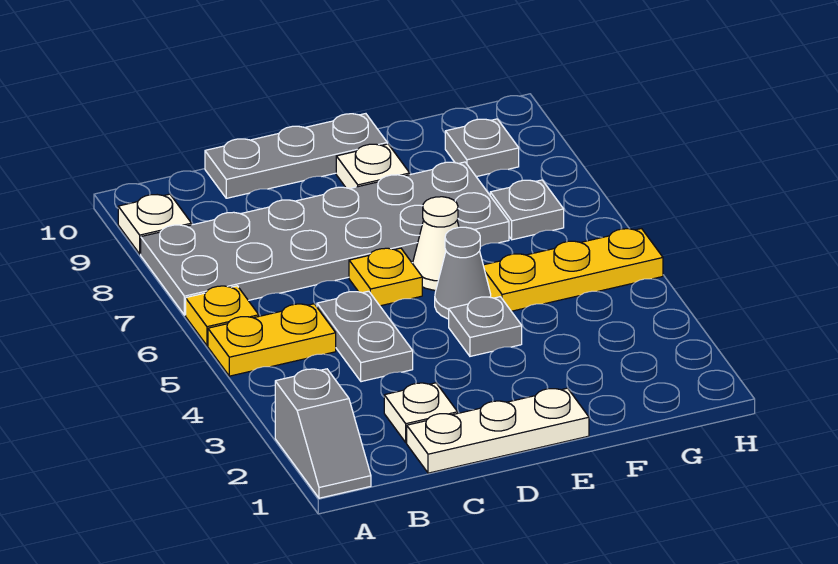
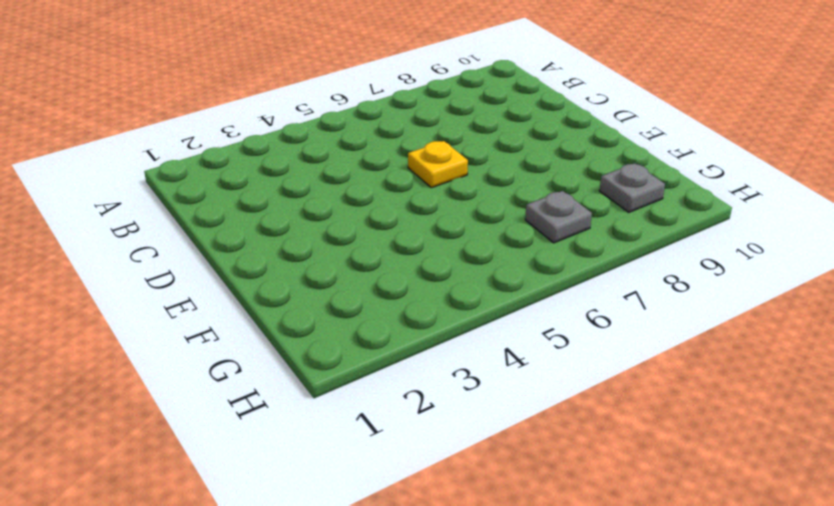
none -> grey slope A1:A2 level 1 top 2
none -> yellow plate A5:B5 level 1
none -> yellow plate A6 level 1

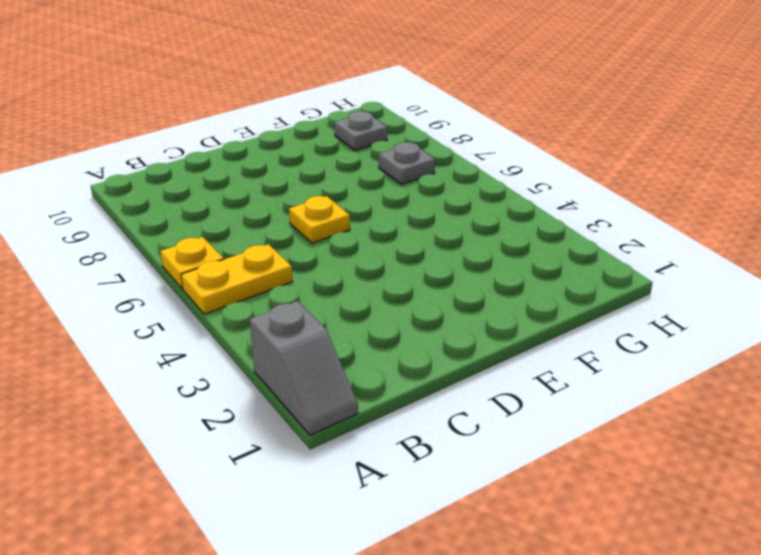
none -> grey plate A7:F8 level 1
none -> white plate A9 level 1
none -> white plate C1:E1 level 1

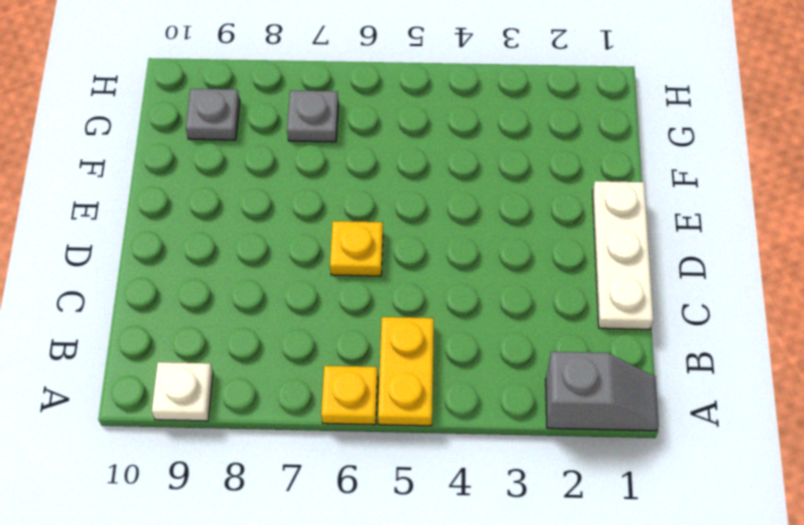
none -> grey plate A7:F8 level 1
none -> white plate C2 level 1
none -> grey plate C4:C5 level 1

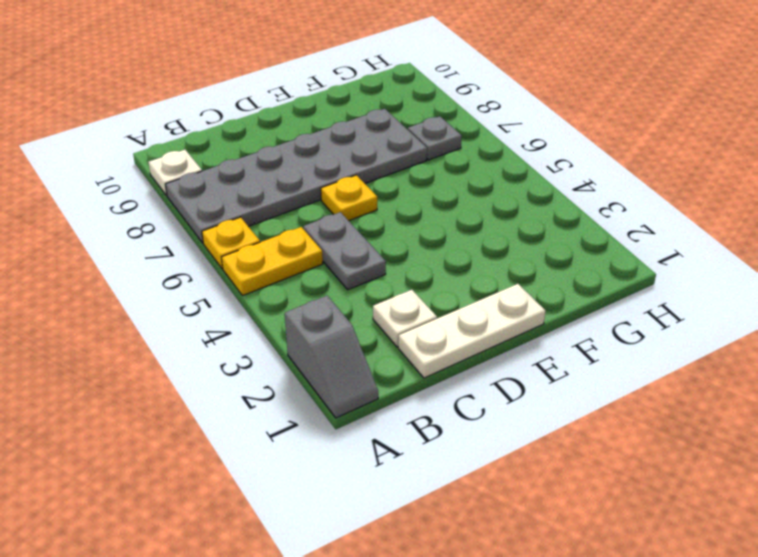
none -> grey plate C10:E10 level 1
none -> grey plate E4 level 1
none -> grey cone E5 level 1

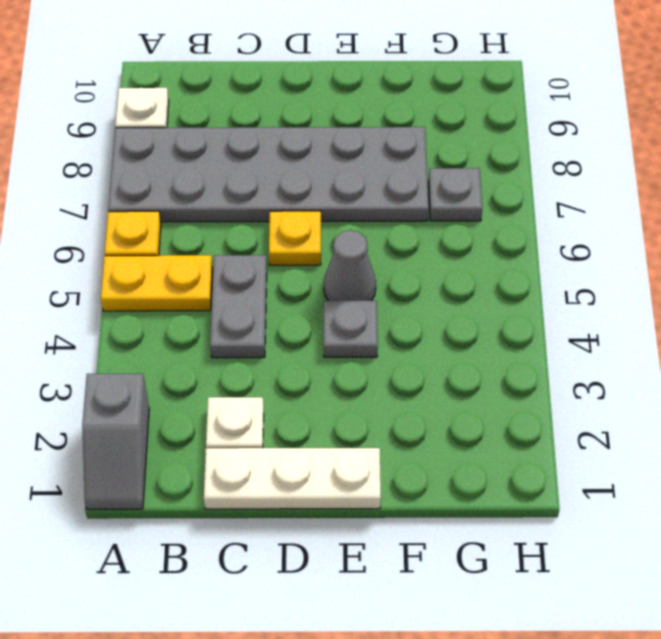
none -> grey plate C10:E10 level 1
none -> white cone E6 level 1
none -> white plate E9 level 1

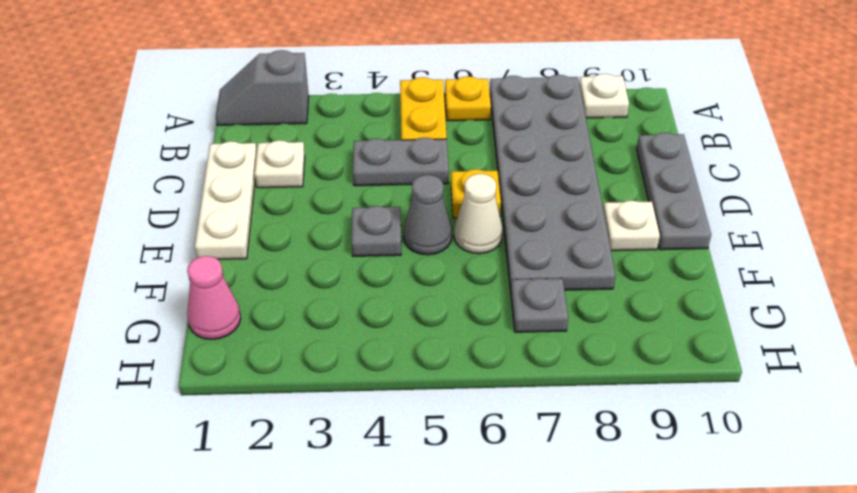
pink cone G1 level 1 -> none
none -> yellow plate F5:H5 level 1
none -> grey plate G9 level 1

